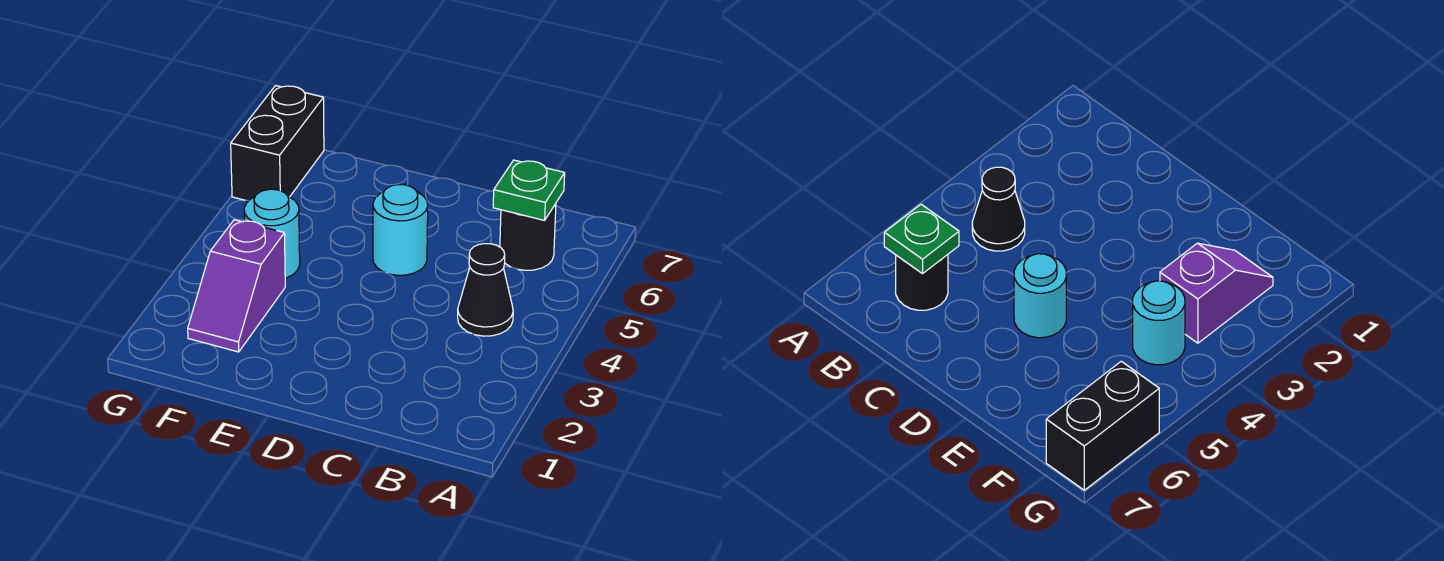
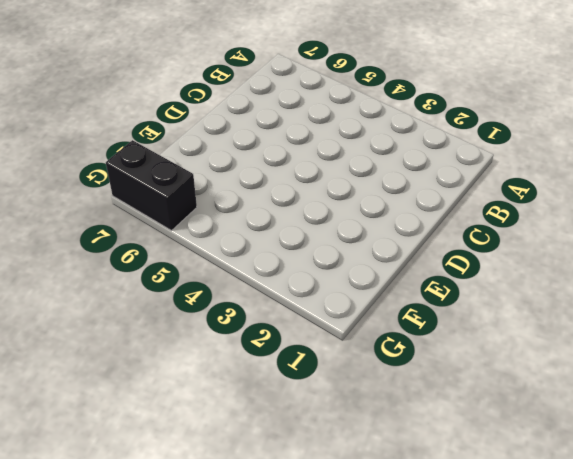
none -> black cone B4 level 1
none -> black round brick B6 level 1

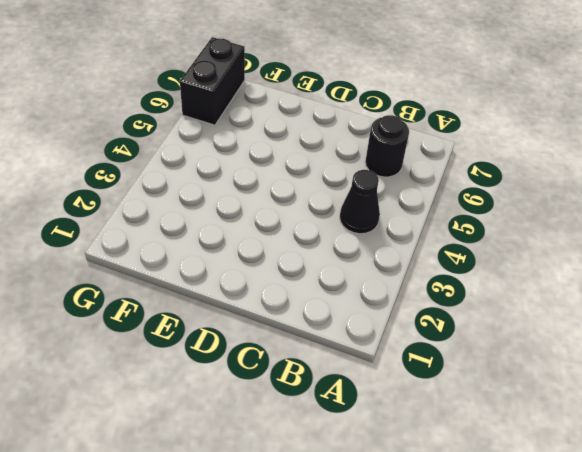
none -> cyan round brick D5 level 1
none -> purple slope F2:F3 level 1 top 3

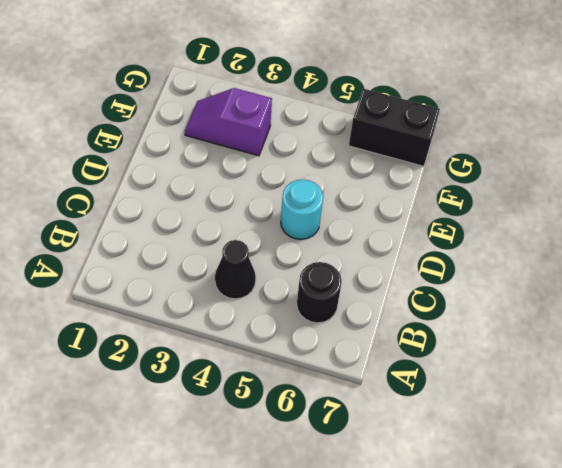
none -> cyan round brick F4 level 1
none -> green plate B6 level 2

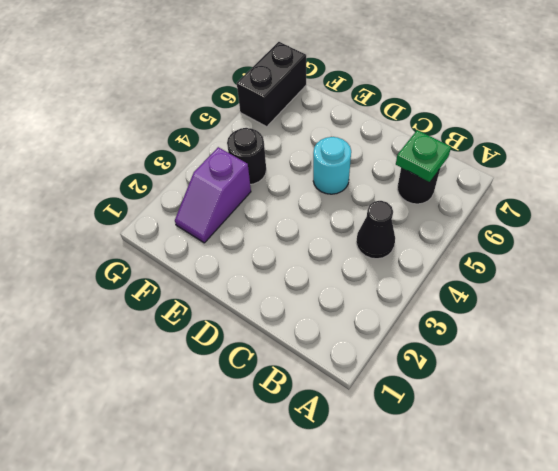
black round brick F4 level 1 -> cyan round brick F4 level 1

